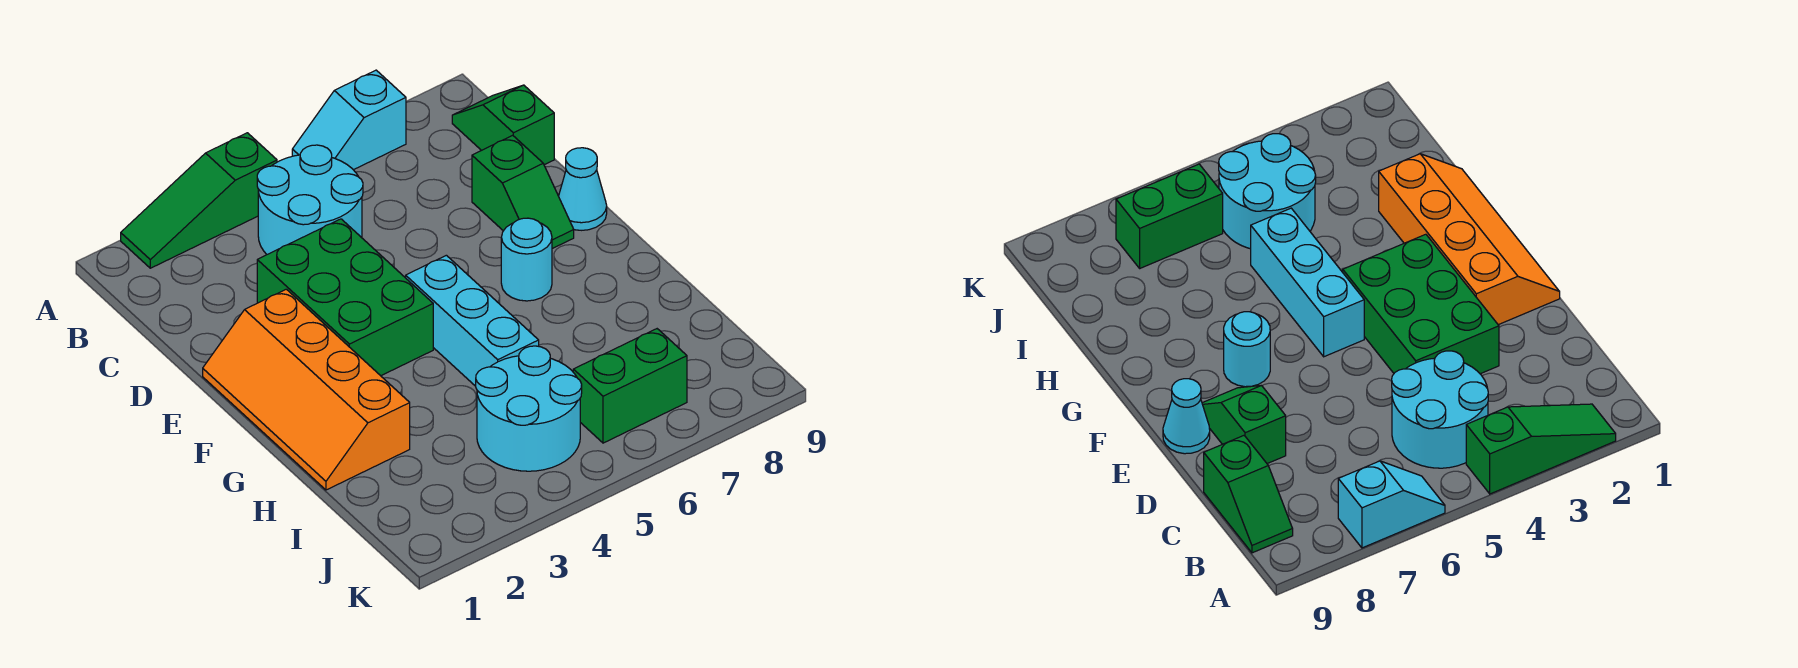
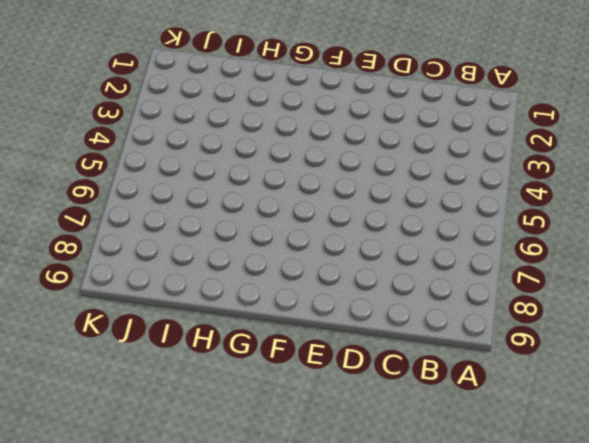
none -> green slope A2:A4 level 1 top 4
none -> cyan slope A6:A7 level 1 top 7
none -> cyan round brick B4:C5 level 1

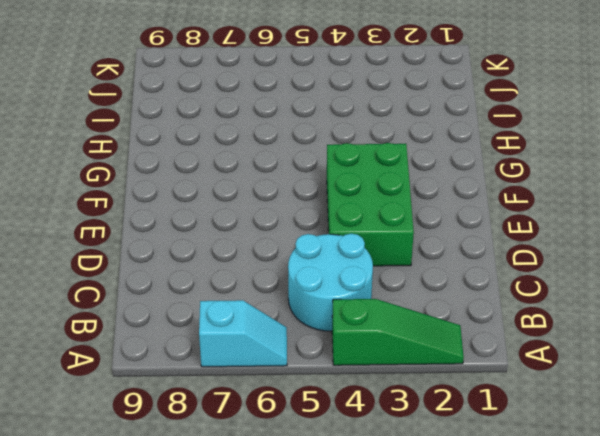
none -> green slope B9:C9 level 1 top C
none -> green slope D8:E8 level 1 top D
none -> orange slope E1:H2 level 1 top 2

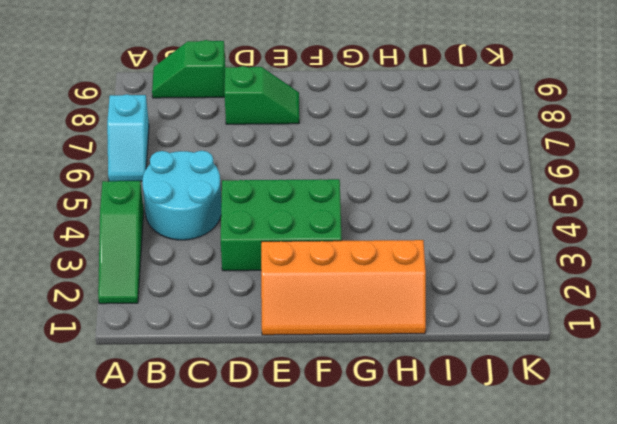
none -> cyan cone E9 level 1
none -> cyan brick F5:H5 level 1
none -> cyan round brick F7 level 1

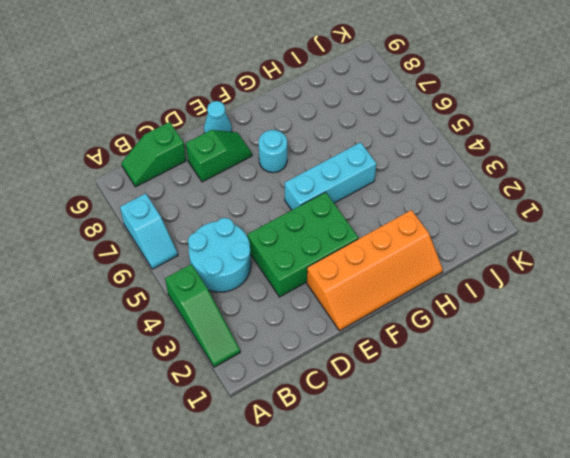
none -> cyan round brick I4:J5 level 1
none -> green brick J6:J7 level 1

